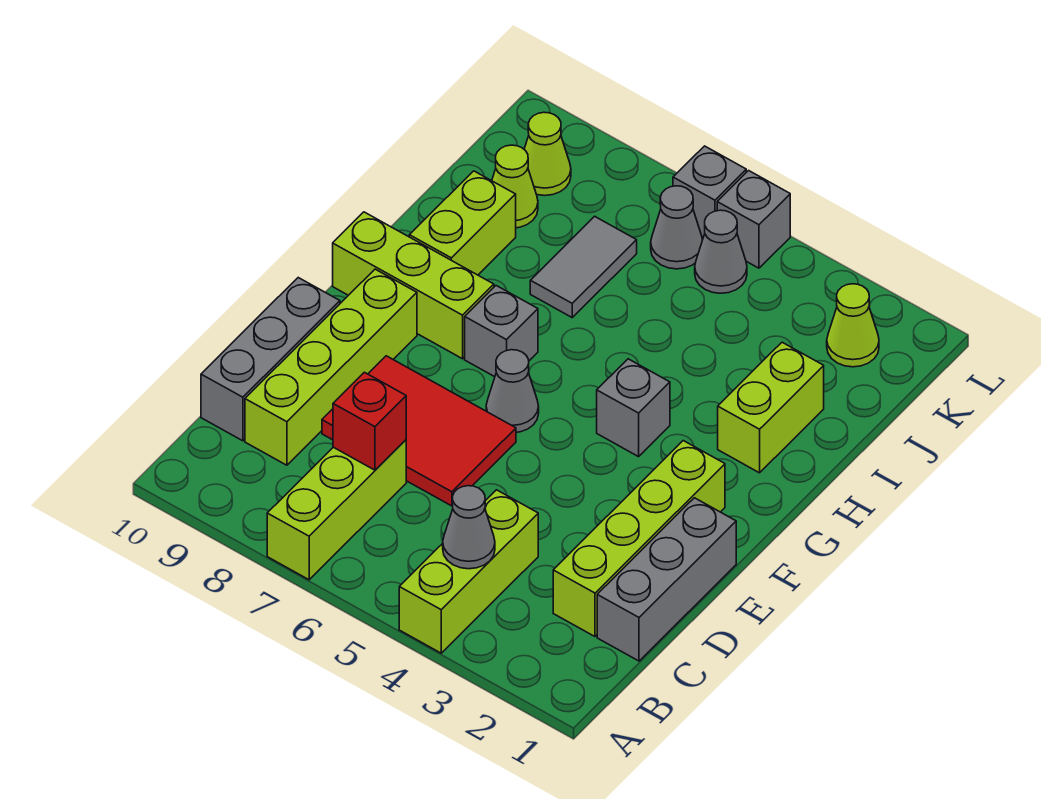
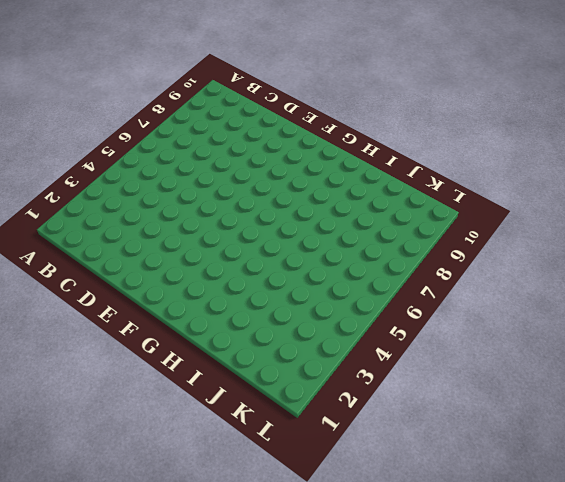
none -> lime brick A4:C4 level 1
none -> lime brick A7:C7 level 1
none -> grey brick C1:E1 level 1

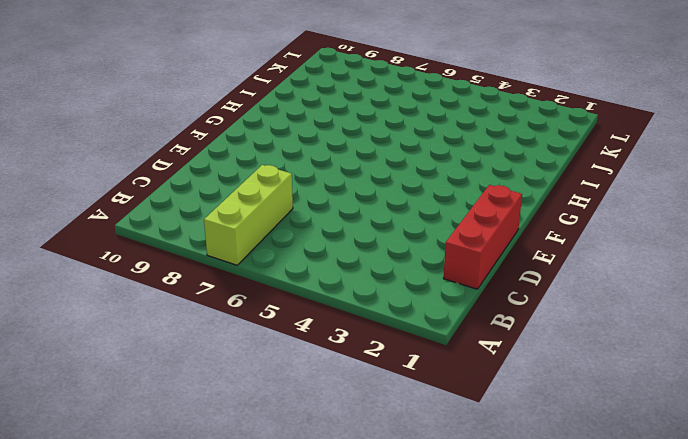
red brick C1:E1 level 1 -> grey brick C1:E1 level 1
none -> lime brick A4:C4 level 1
none -> lime brick C2:F2 level 1
none -> lime brick C9:F9 level 1

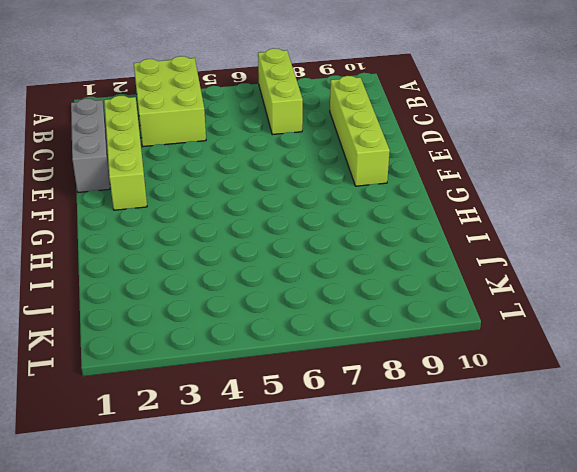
lime brick A3:C4 level 1 -> lime brick A4:C4 level 1
none -> grey brick C10:E10 level 1
none -> red tile D6:E8 level 1
none -> grey cone F6 level 1

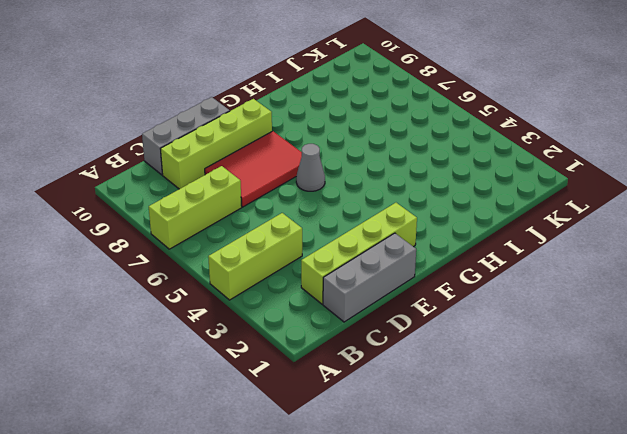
red tile D7:F8 level 1 -> red tile D6:E8 level 1
none -> grey brick G4 level 1
none -> grey brick G7 level 1
none -> lime brick G8:G10 level 1

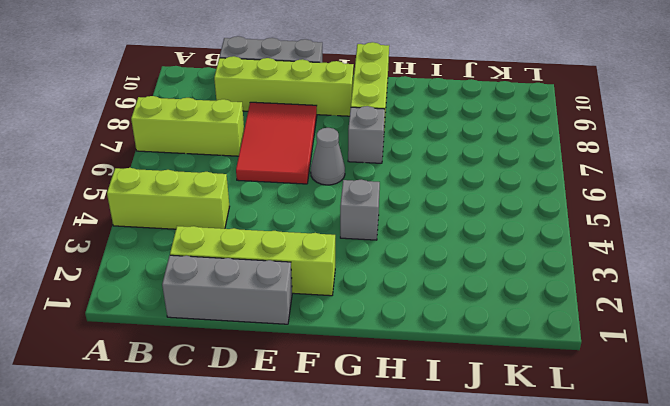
none -> lime brick H2:I2 level 1
none -> lime brick H9:I9 level 1
none -> grey tile I7:J7 level 1

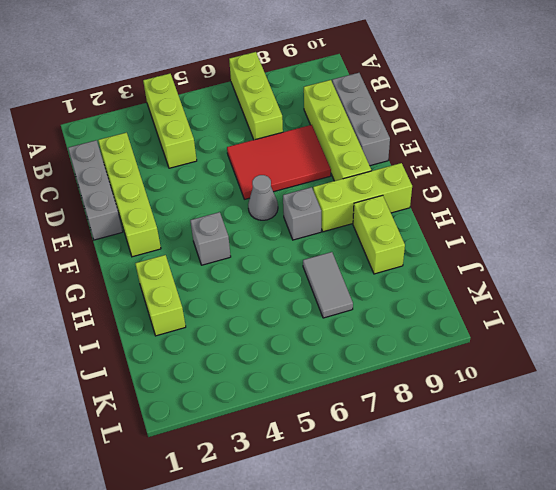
none -> lime cone J9 level 1
none -> lime cone K2 level 1
none -> grey cone K5 level 1

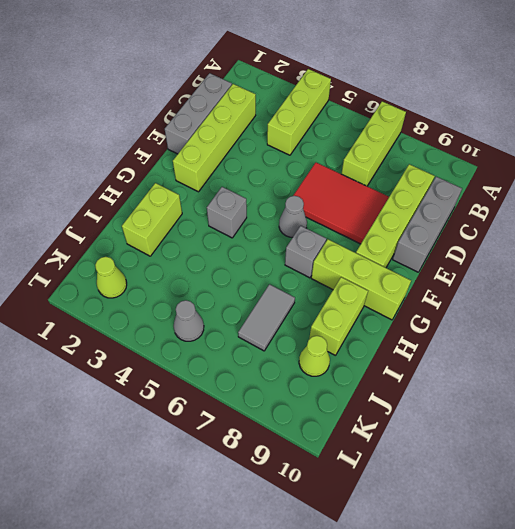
none -> grey cone K6 level 1
none -> lime cone K9 level 1
none -> grey brick L5 level 1

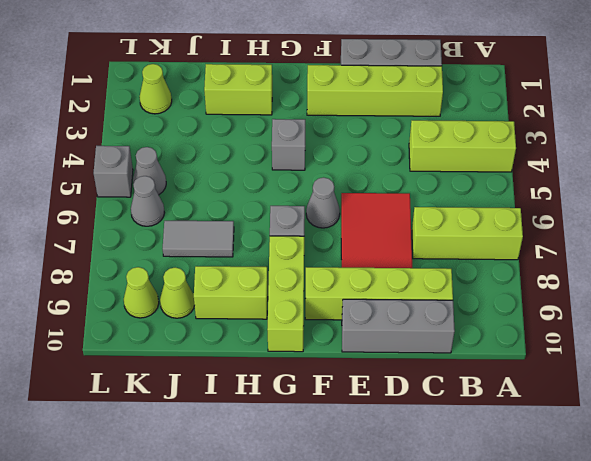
none -> grey brick L6 level 1
none -> grey cone B4 level 2
none -> red brick C7 level 2

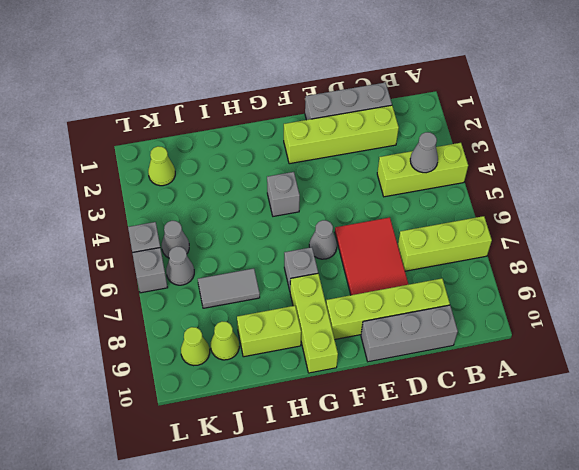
none -> lime brick H2:I2 level 1
none -> red brick C7 level 2

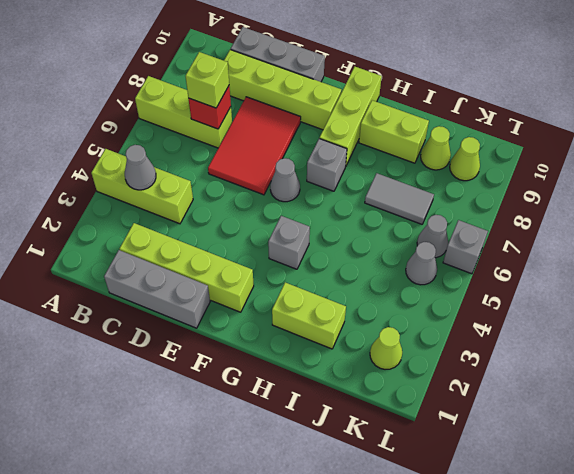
lime brick C7 level 3 -> none
none -> grey brick L5 level 1

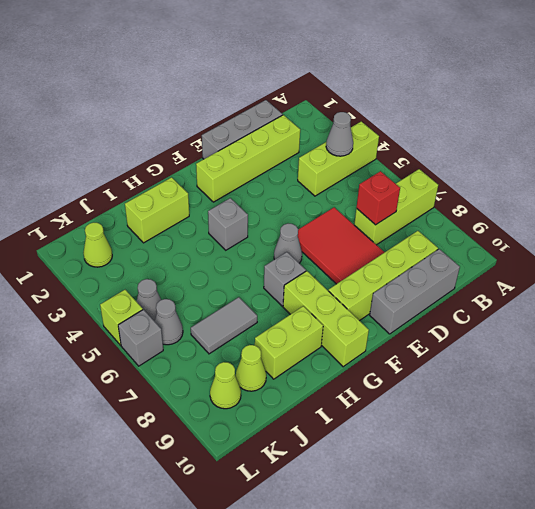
lime brick L5 level 1 -> grey brick L5 level 1

